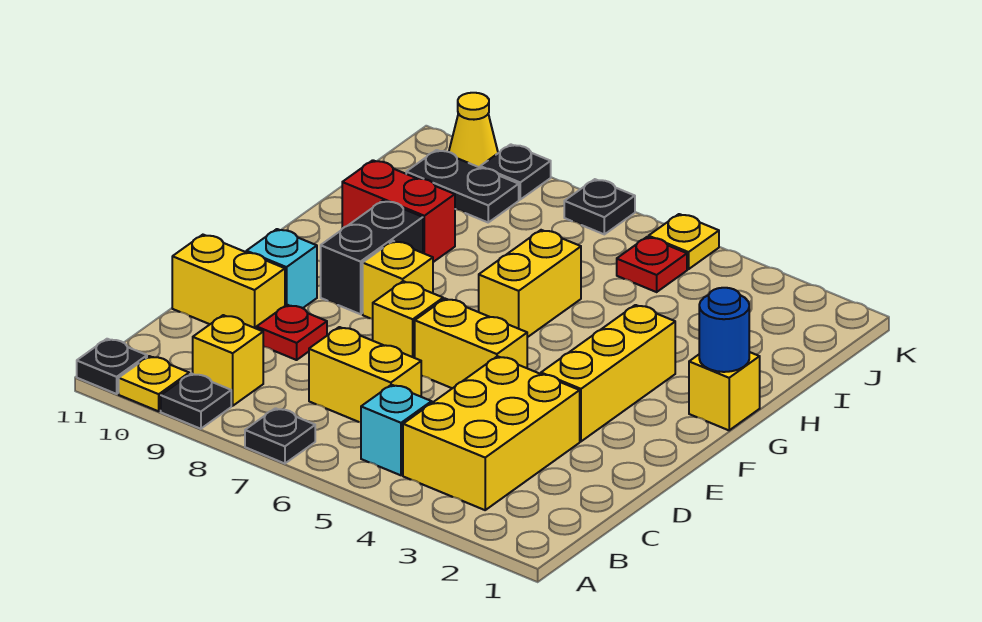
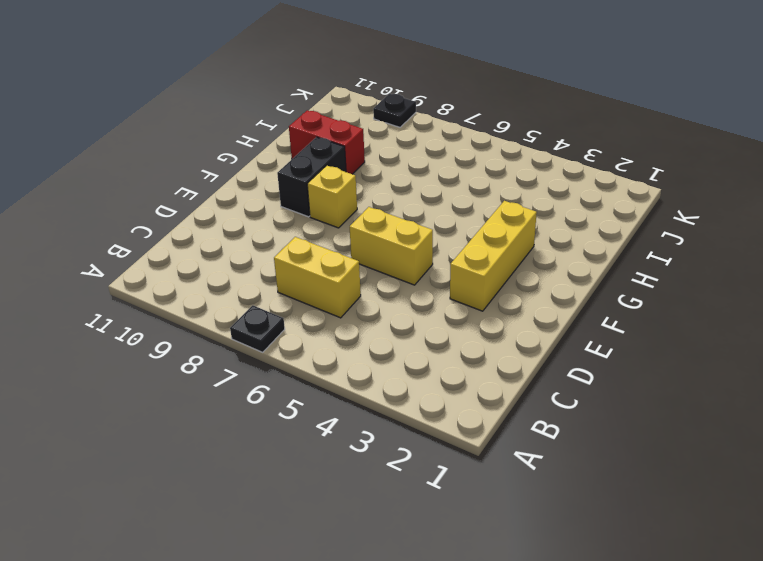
none -> black plate A9 level 1
none -> yellow plate A10 level 1
none -> black plate A11 level 1

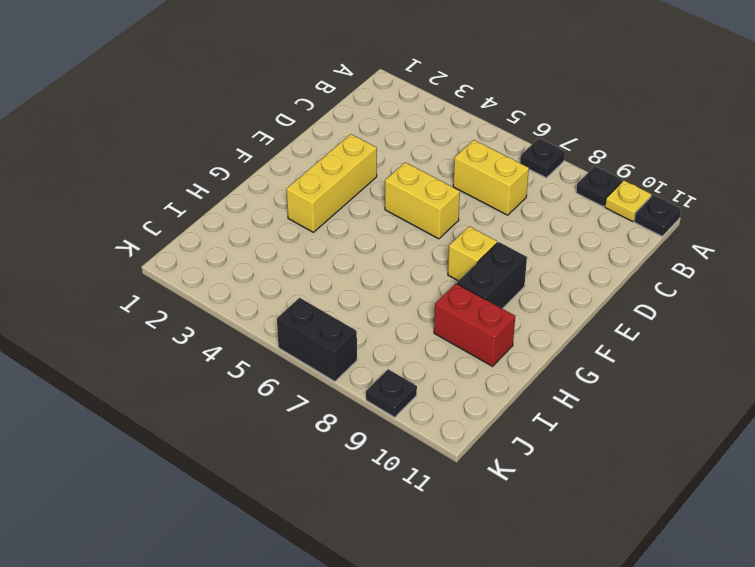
black brick K6:K7 level 1 -> black plate K7 level 1
none -> yellow brick B3:D4 level 1
none -> cyan brick B5 level 1
none -> yellow brick B9 level 1

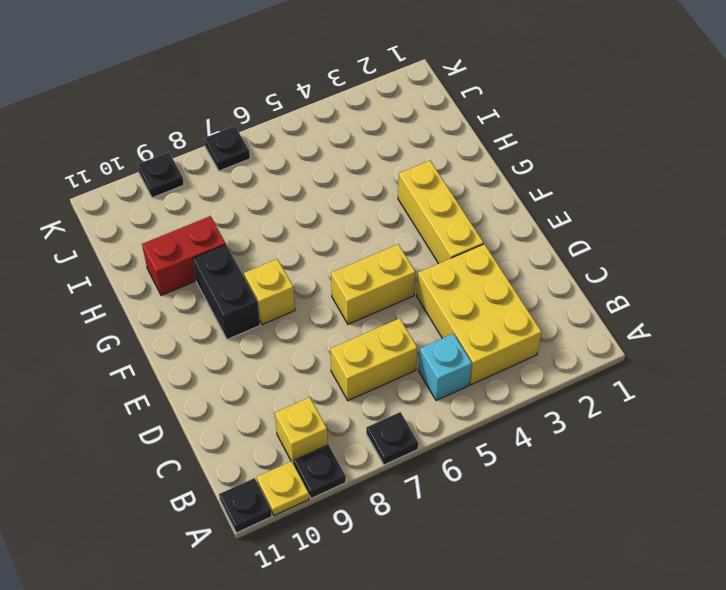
none -> red plate D9 level 1
none -> yellow brick D10:D11 level 1
none -> yellow brick E7 level 1

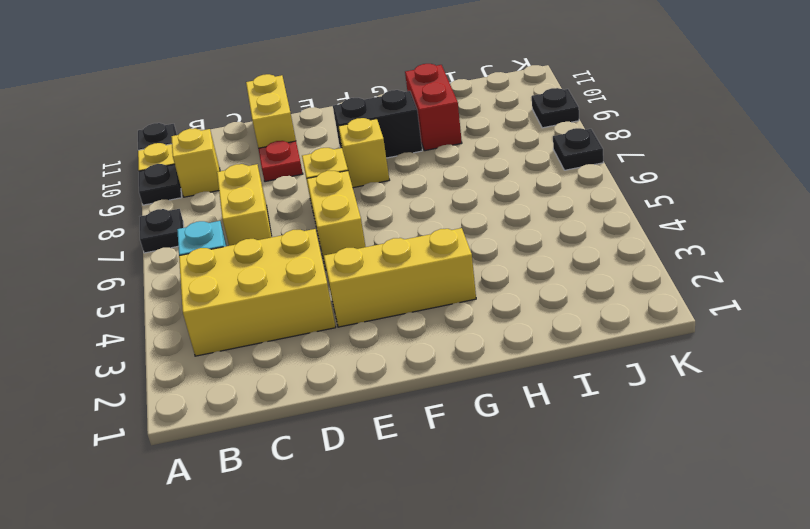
none -> cyan brick E10 level 1
none -> yellow brick G1 level 1
none -> yellow brick G6:H6 level 1

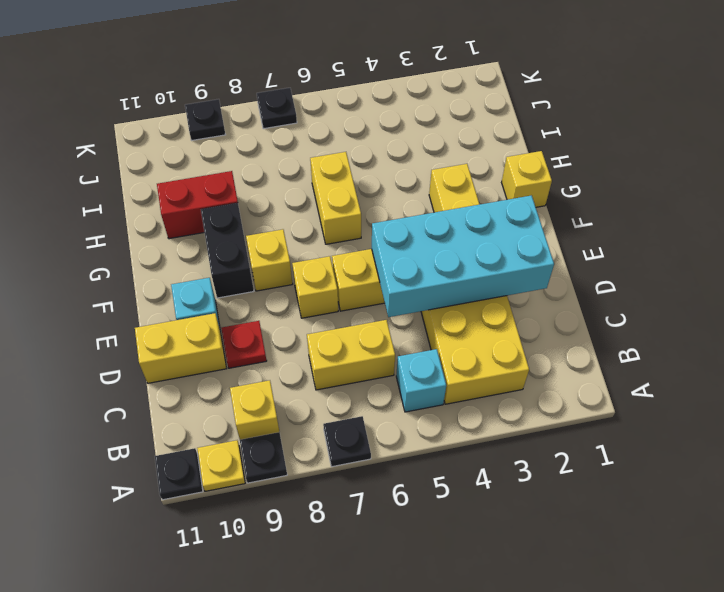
cyan brick D2:E5 level 2 -> none
none -> red plate J5 level 1
none -> black plate J9:J10 level 1
none -> yellow plate K5 level 1

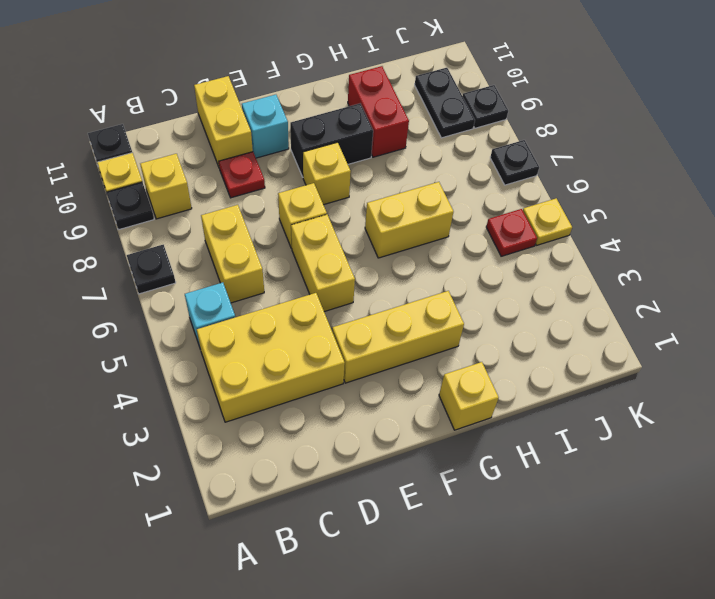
none -> yellow cone K10 level 1
none -> blue round brick G1 level 2

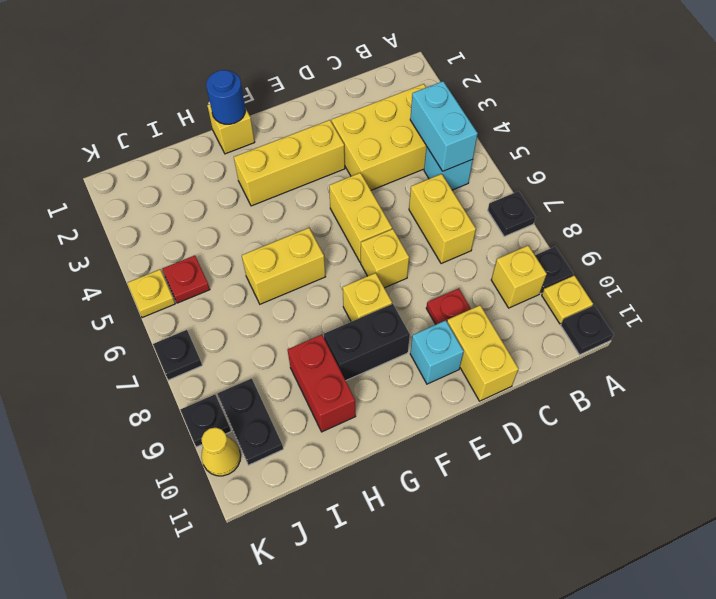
cyan brick B4:B5 level 2 -> none

